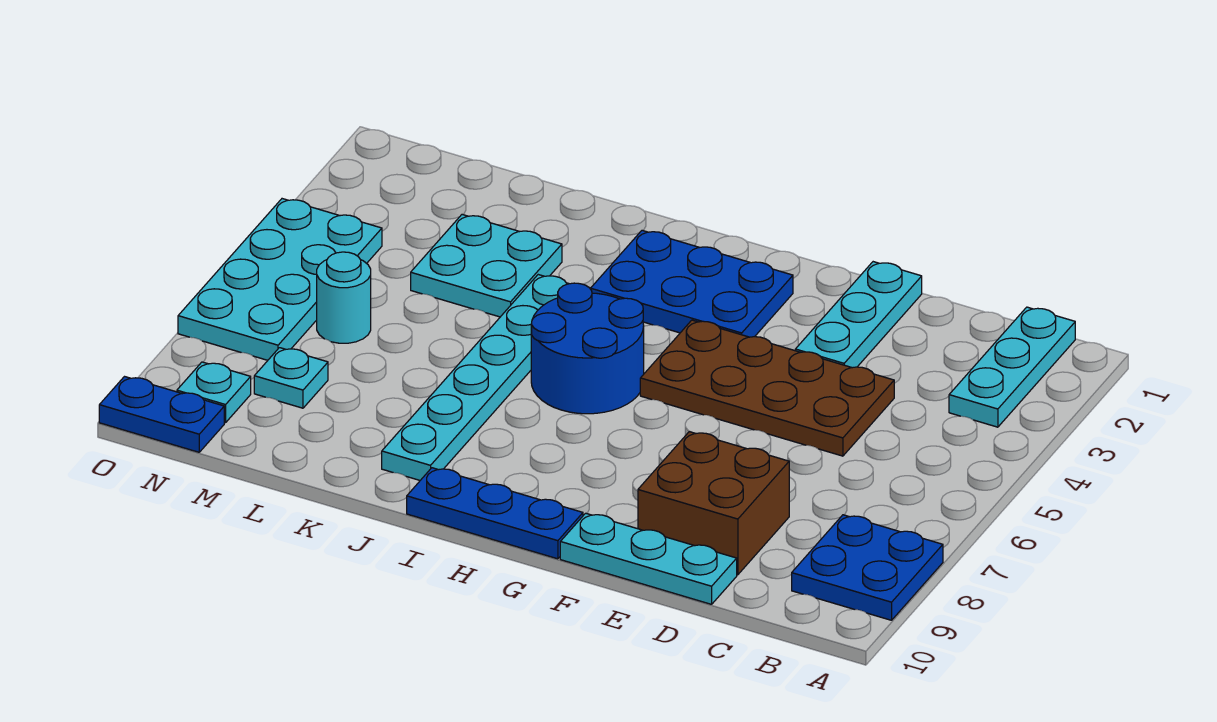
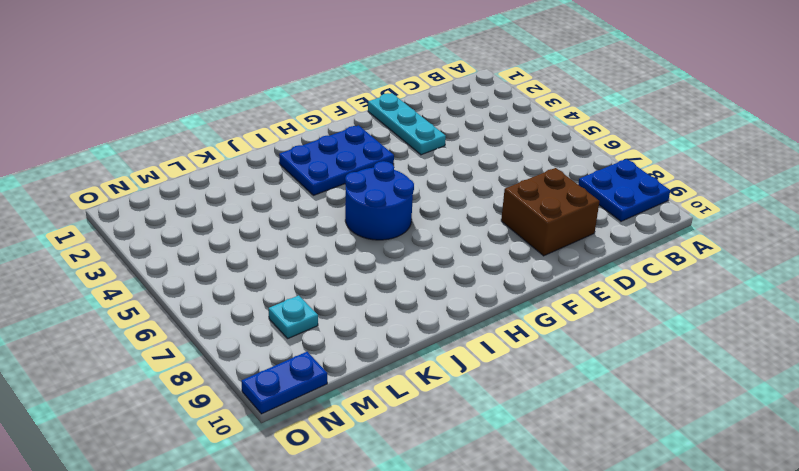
none -> cyan plate B1:B3 level 1
none -> brown plate D4:G5 level 1
none -> cyan plate D10:F10 level 1

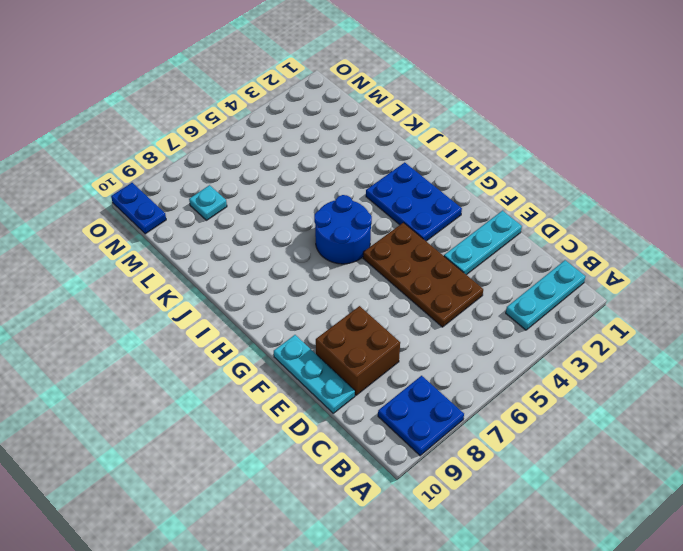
none -> blue plate G10:I10 level 1
none -> cyan plate J4:J9 level 1
none -> cyan plate K3:L4 level 1

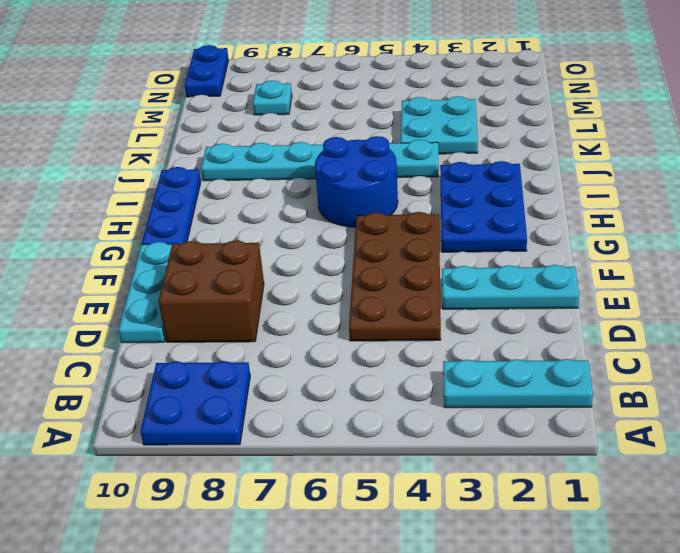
none -> cyan round brick M6 level 1
none -> cyan plate N4:O7 level 1
none -> cyan plate N9 level 1

